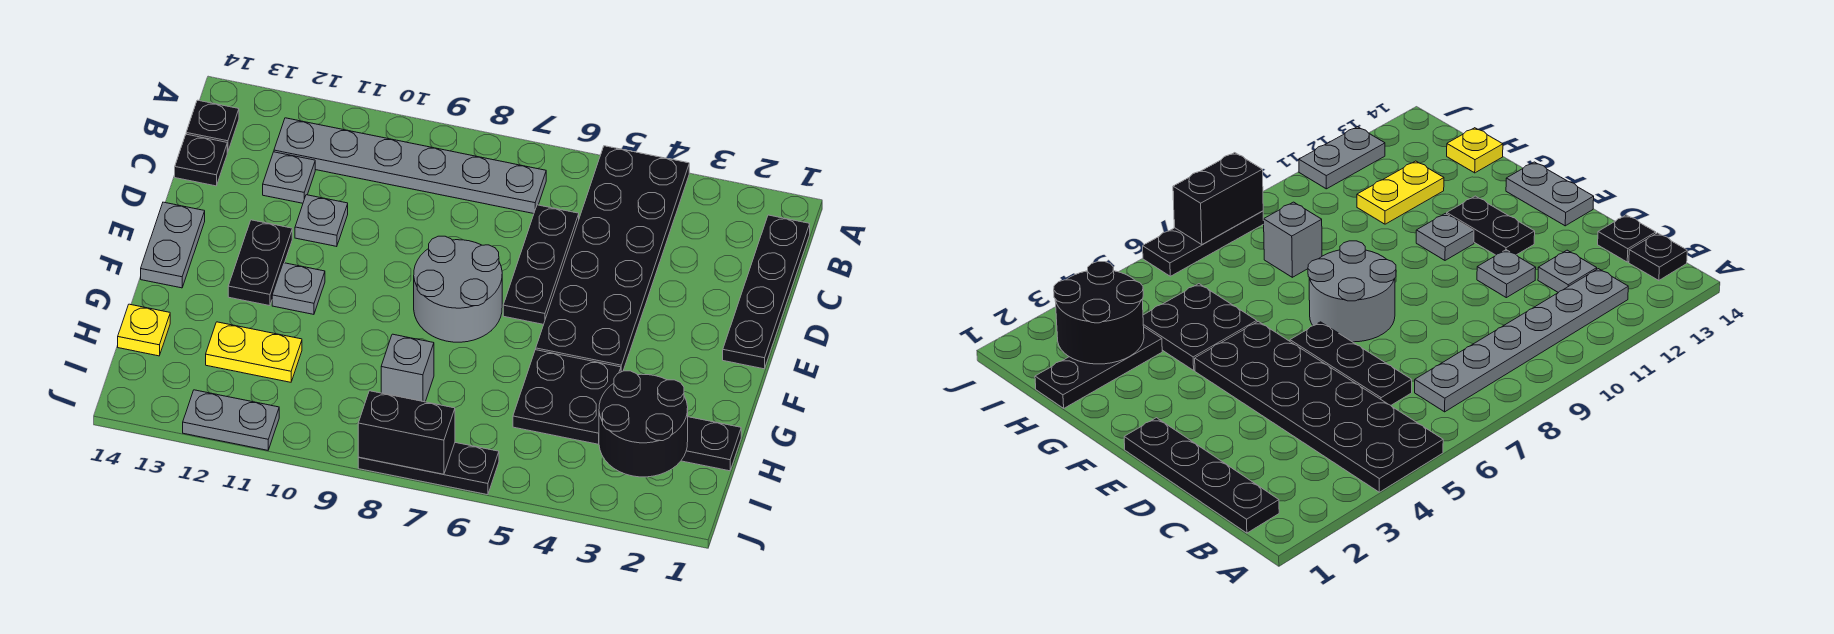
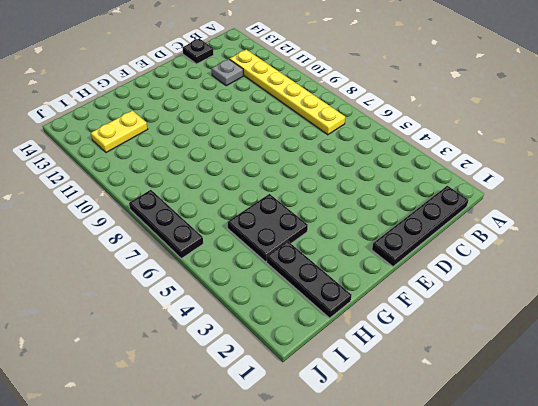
yellow plate B7:B12 level 1 -> grey plate B7:B12 level 1
yellow plate H12:I12 level 1 -> yellow plate H11:H12 level 1
none -> black plate A4:F5 level 1
none -> black plate B14 level 1
none -> black plate C6:E6 level 1

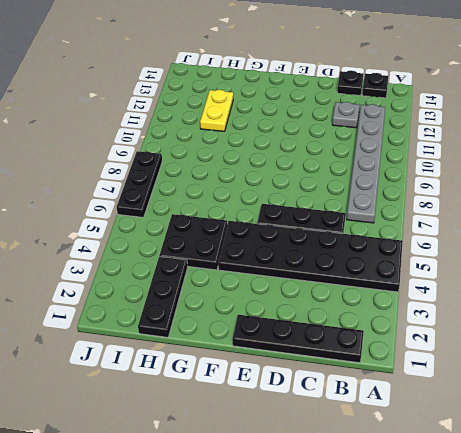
none -> grey plate D11 level 1
none -> grey round brick E7:F8 level 1
none -> black plate E12:F12 level 1

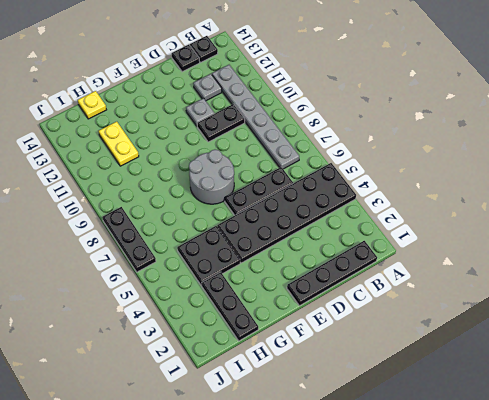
black plate C10:D10 level 1 -> black plate E12:F12 level 1
none -> grey plate E14:F14 level 1
none -> grey plate F11 level 1
none -> grey brick H8 level 1

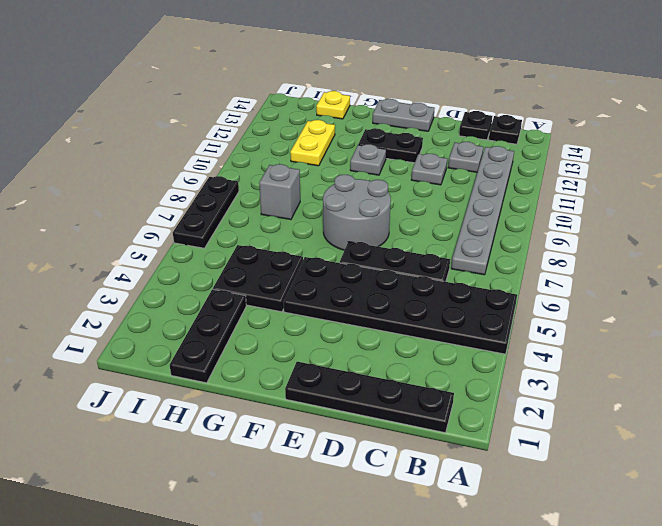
none -> grey plate J11:J12 level 1
none -> black round brick H2:I3 level 2
none -> black brick J7:J8 level 2

